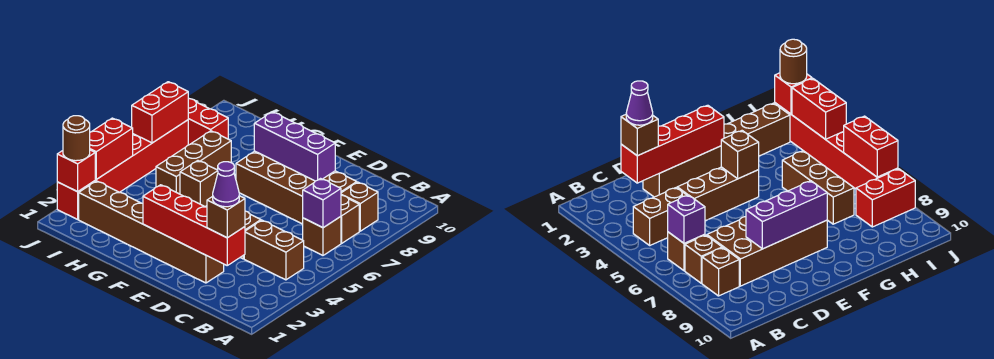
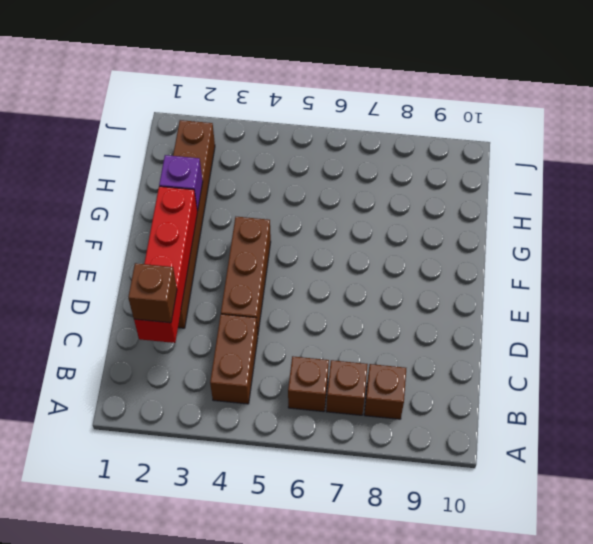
purple brick G2 level 2 -> purple brick B6 level 2
none -> brown brick C7:F8 level 1
none -> brown brick H5:H7 level 1
none -> red brick I8:J8 level 1

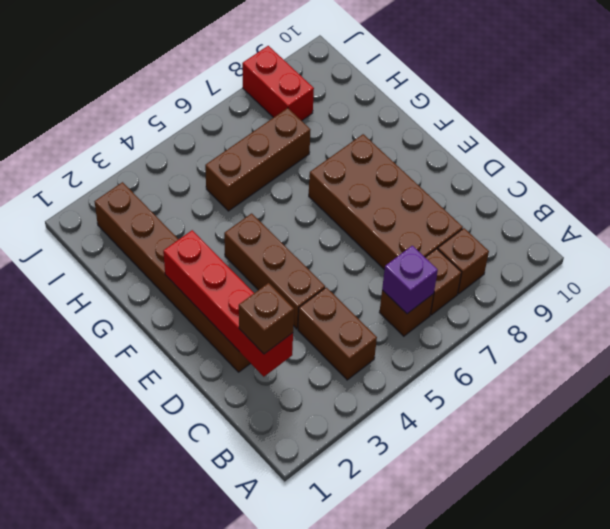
none -> red brick J2:J7 level 1
none -> purple brick D8:F8 level 2
none -> brown brick F4 level 2

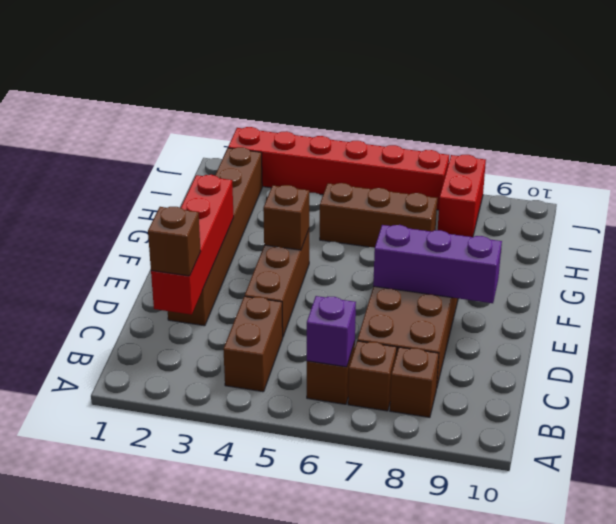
purple brick E7:E9 level 2 -> purple brick D8:F8 level 2
none -> red brick J2 level 2
none -> red brick J3:J4 level 2
none -> red brick J6:J7 level 2

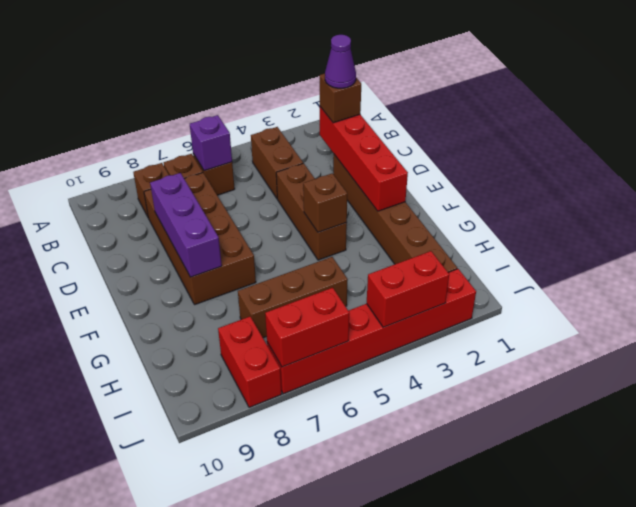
none -> red brick J2 level 2
none -> brown round brick J2 level 3

